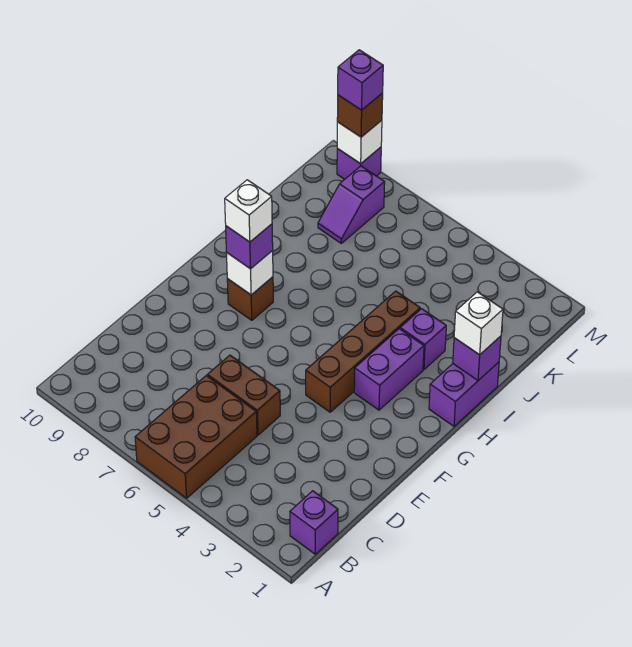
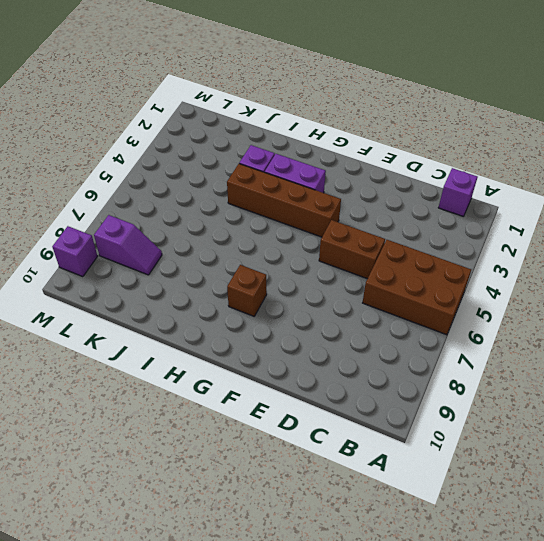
brown brick D5:E5 level 1 -> brown brick D5:D6 level 1
none -> purple brick H1:I1 level 1
none -> white brick G8 level 2
none -> purple brick I1 level 2

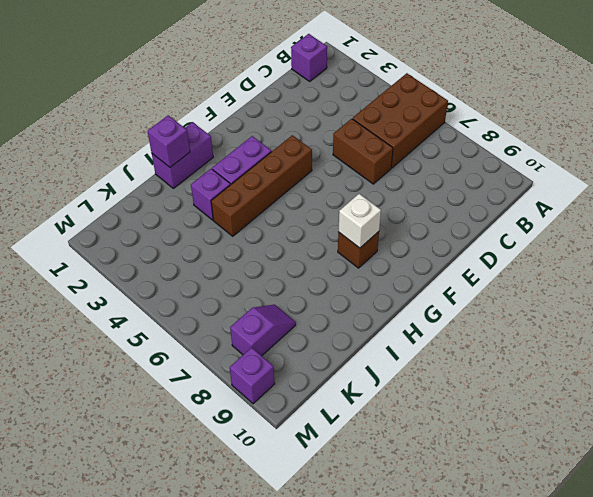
none -> white brick M9 level 2
none -> purple brick G8 level 3
none -> white brick I1 level 3

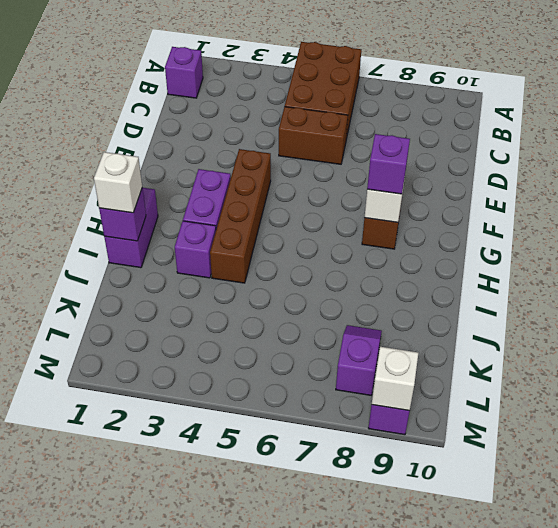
none -> brown brick M9 level 3
none -> white brick G8 level 4
none -> purple brick M9 level 4

